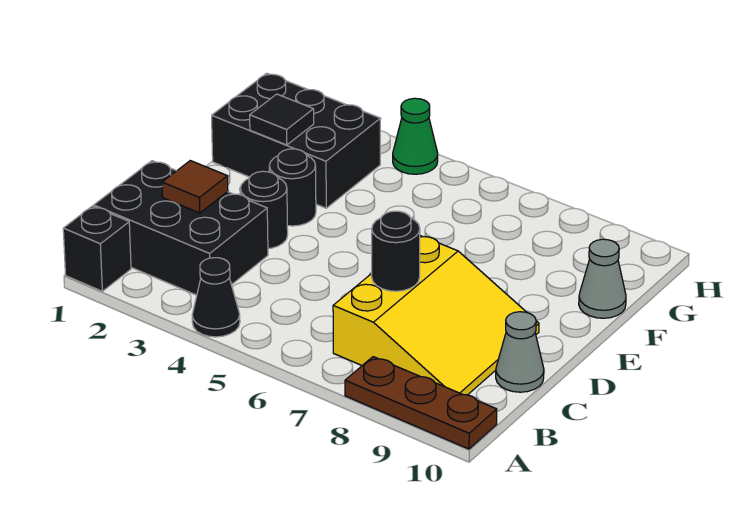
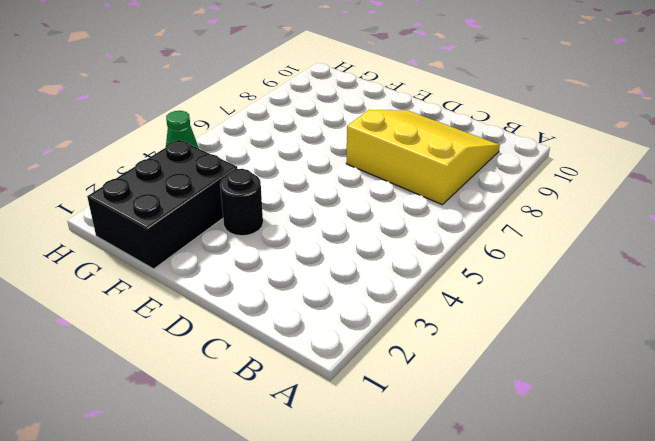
none -> black brick A1 level 1
none -> black cone A4 level 1
none -> brown plate A8:A10 level 1

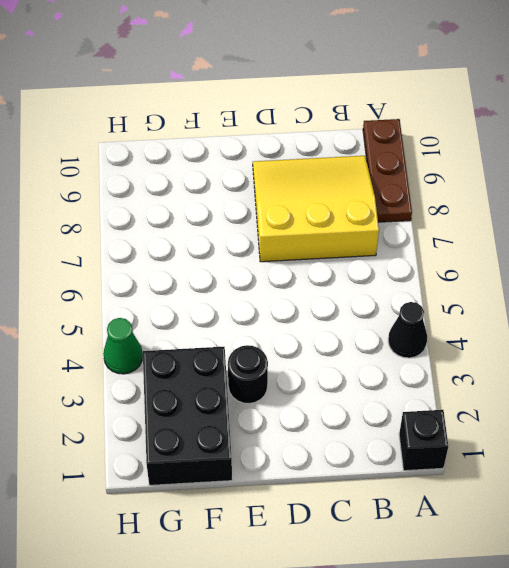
none -> black brick B1:C3 level 1
none -> grey cone C10 level 1
none -> black round brick D3 level 1

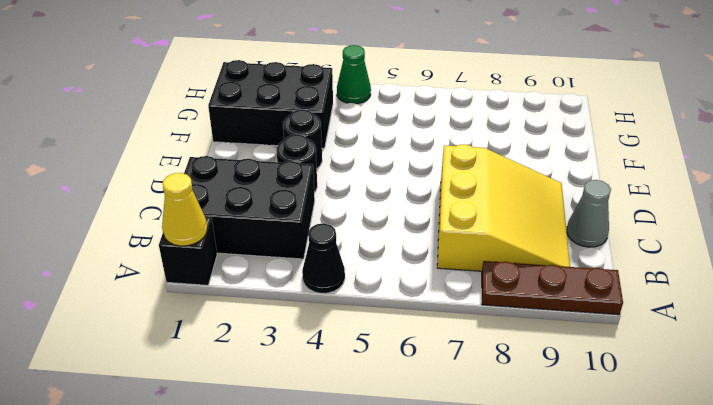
yellow cone A1 level 2 -> none
none -> grey cone F10 level 1
none -> brown tile C2 level 2
none -> black round brick C7 level 2

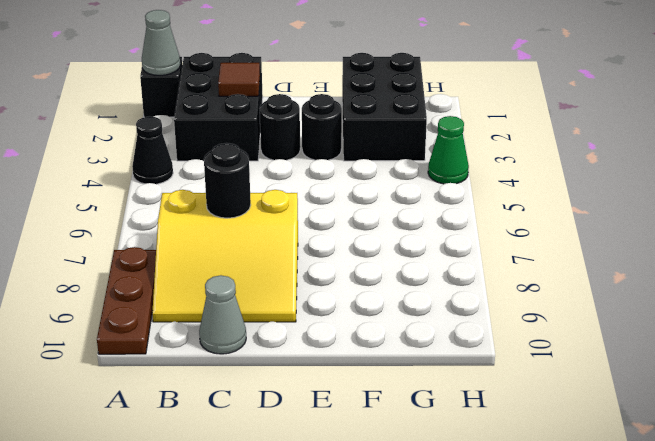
grey cone A1 level 2 -> grey cone F10 level 1
none -> black tile F2 level 2

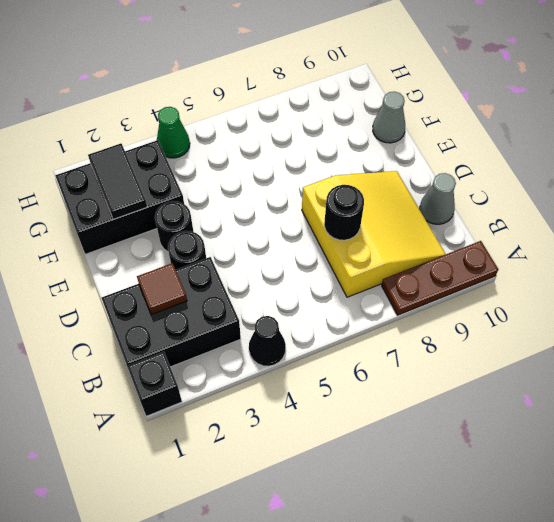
black tile F2:G2 level 2 -> black tile F2 level 2

